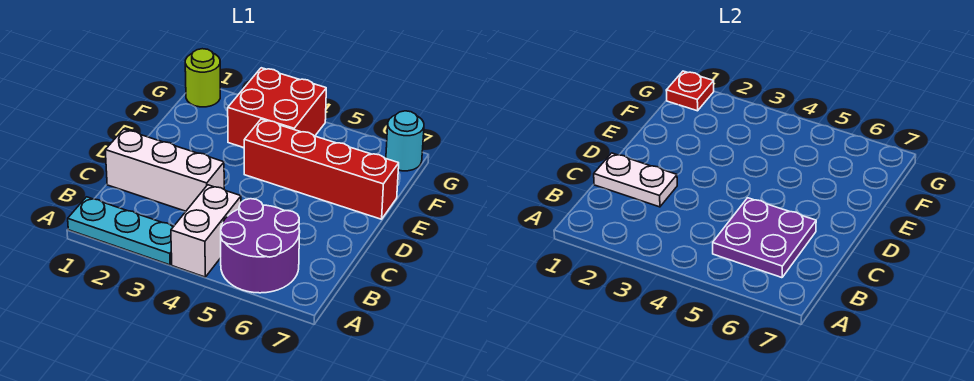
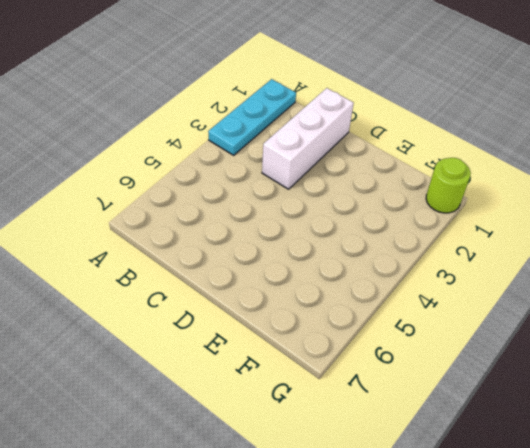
none -> white brick A4:B4 level 1
none -> purple round brick A5:B6 level 1

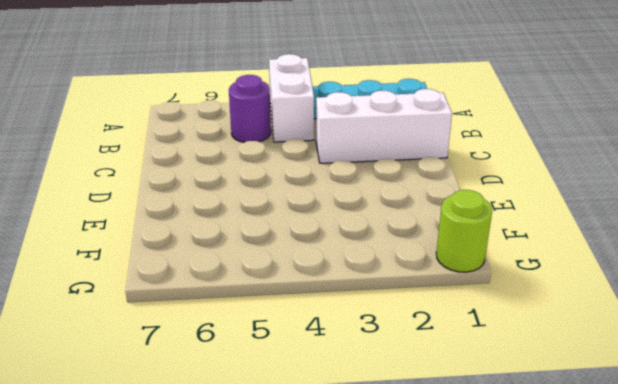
purple round brick B5 level 1 -> purple round brick A5:B6 level 1
none -> red brick E4:E7 level 1
none -> red brick F3:G4 level 1

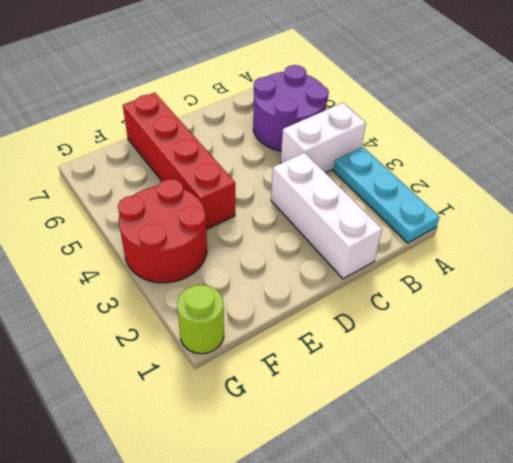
red round brick F3:G4 level 1 -> red brick F3:G4 level 1
none -> cyan round brick G7 level 1
none -> purple plate B5:C6 level 2

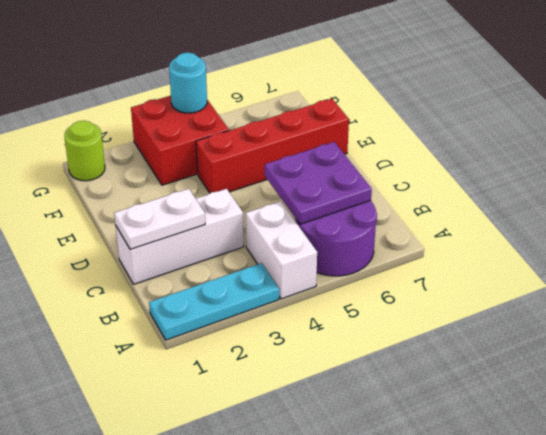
cyan round brick G4 level 2 -> cyan round brick G7 level 1
none -> red plate G1 level 2

